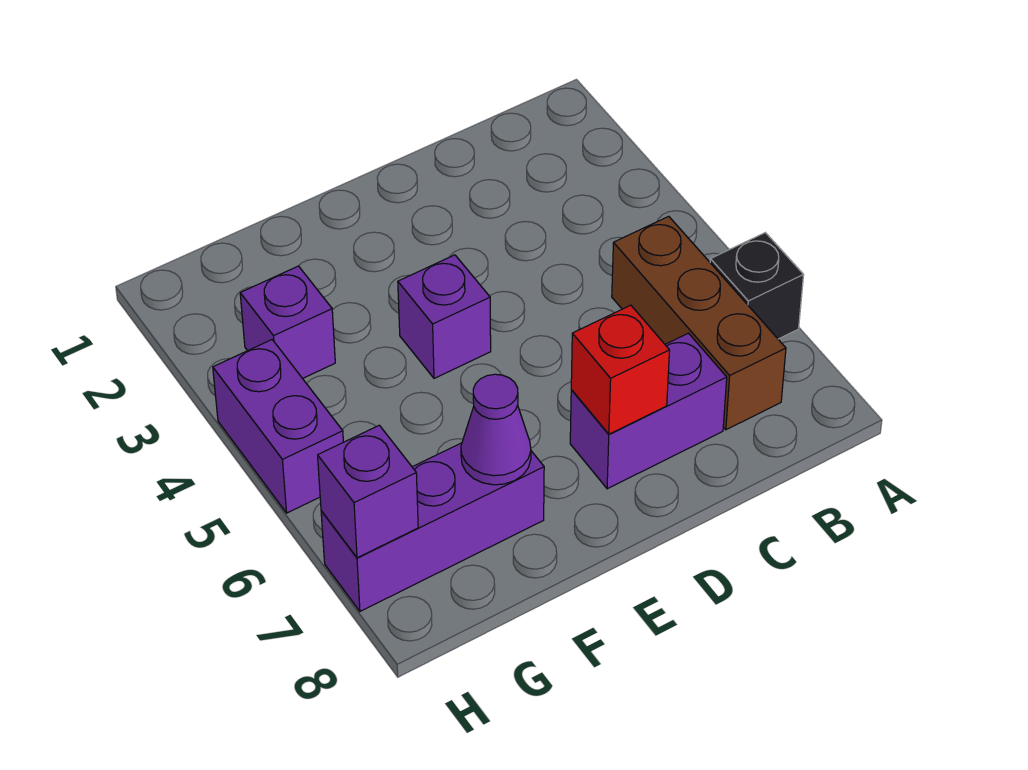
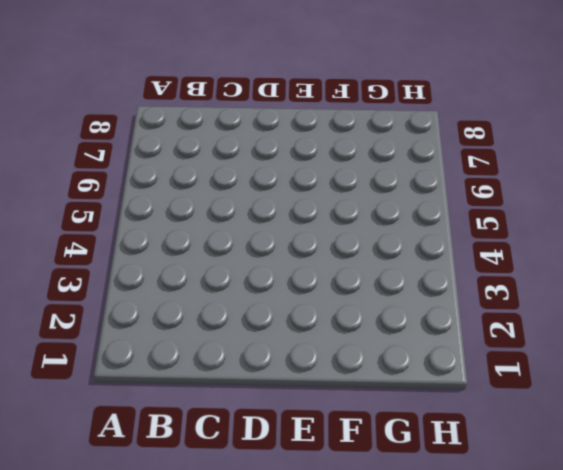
none -> black brick A6 level 1
none -> brown brick B5:B7 level 1

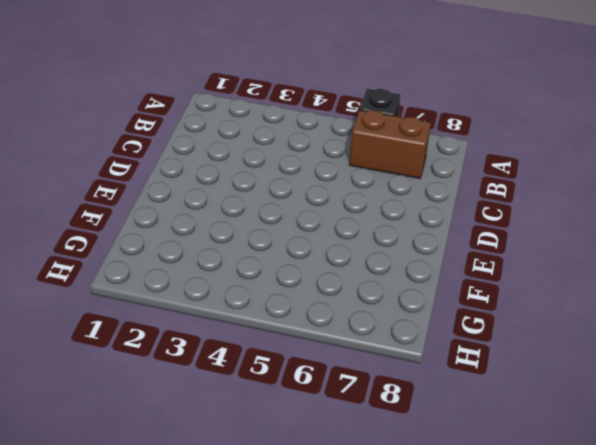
brown brick B6:B7 level 1 -> brown brick B5:B7 level 1
none -> purple brick C7:D7 level 1
none -> purple brick E4 level 1

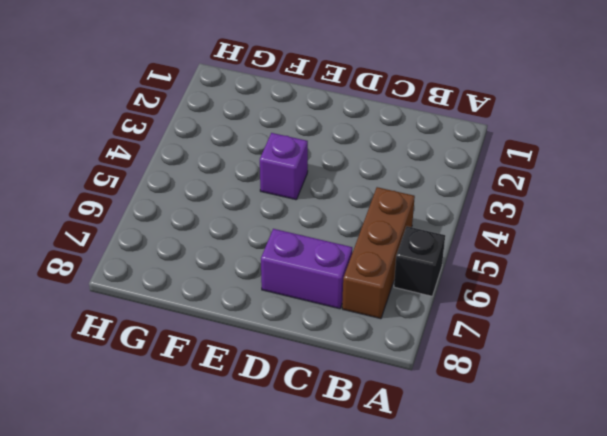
none -> purple brick F7:H7 level 1
none -> purple brick G3 level 1

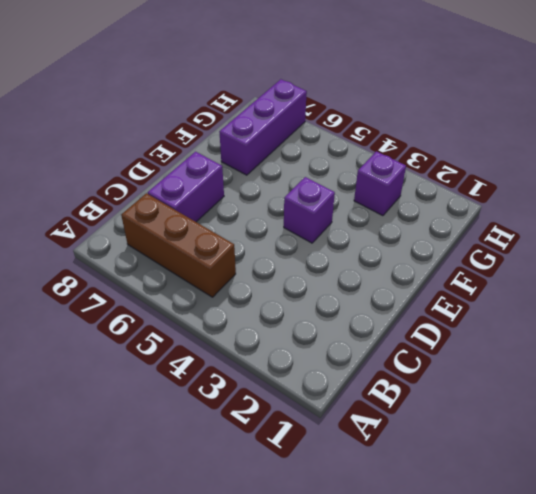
none -> black brick A6 level 1
none -> purple brick H4:H5 level 1

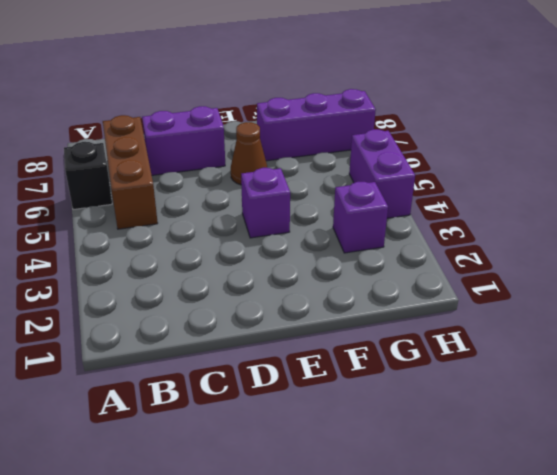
brown cone E6 level 1 -> none
none -> red brick D7 level 2
none -> purple cone F7 level 2

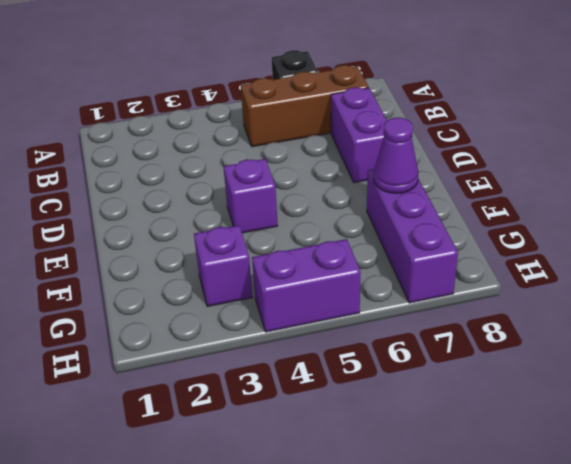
none -> red brick D7 level 2
none -> purple brick H7 level 2

